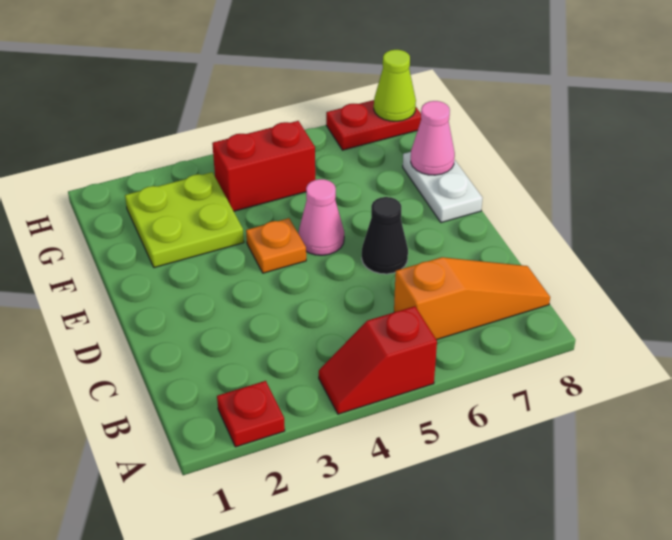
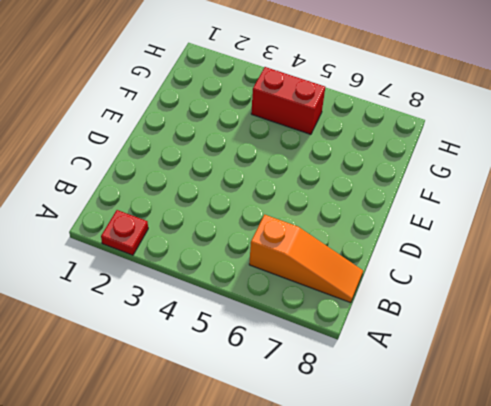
none -> red slope A4:A5 level 1 top 5
none -> black cone D6 level 1
none -> orange plate E4 level 1

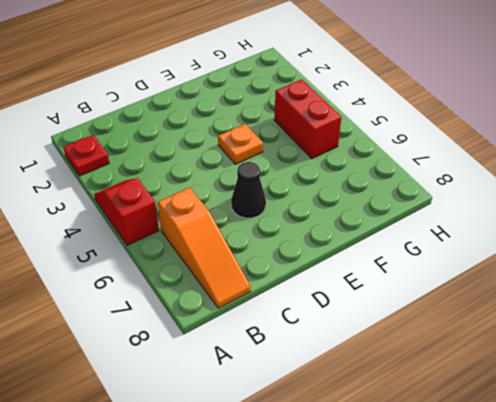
none -> pink cone E5 level 1
none -> white plate E8:F8 level 1
none -> lime plate F2:G3 level 1

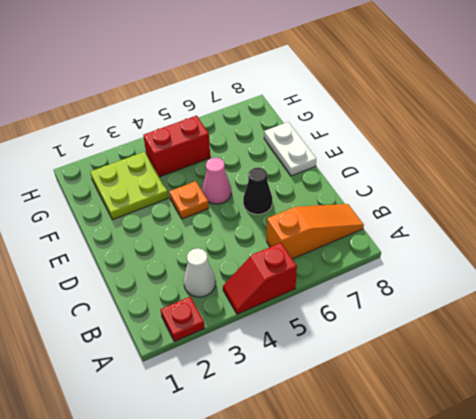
white cone B3 level 1 -> none
none -> red plate H7:H8 level 1
none -> pink cone F8 level 2
none -> lime cone H8 level 2

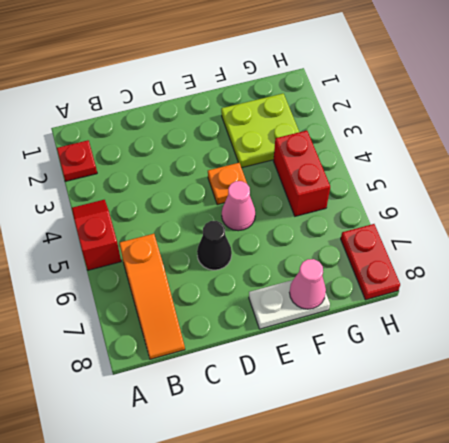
none -> lime cone H8 level 2

